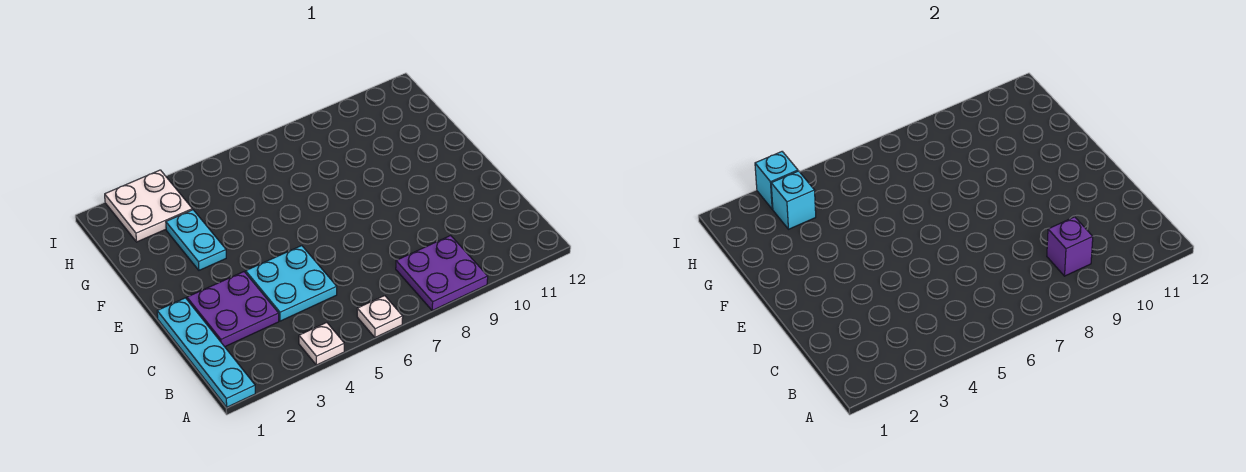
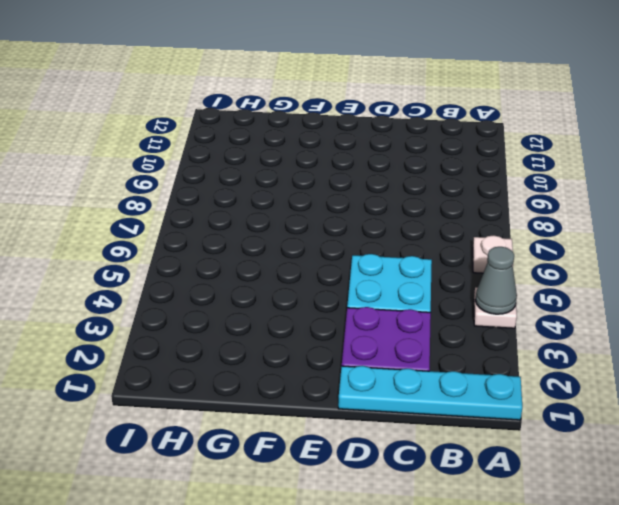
grey cone A4 level 2 -> none
none -> purple plate A8:B9 level 1
none -> cyan plate F3:G3 level 1

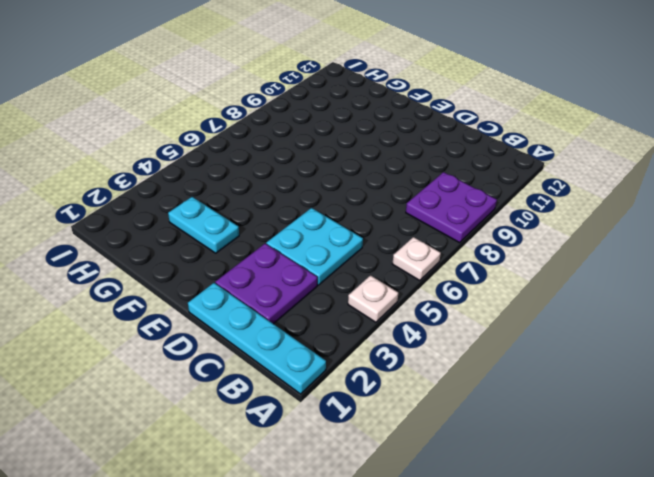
none -> white plate H2:I3 level 1
none -> purple brick B9 level 2

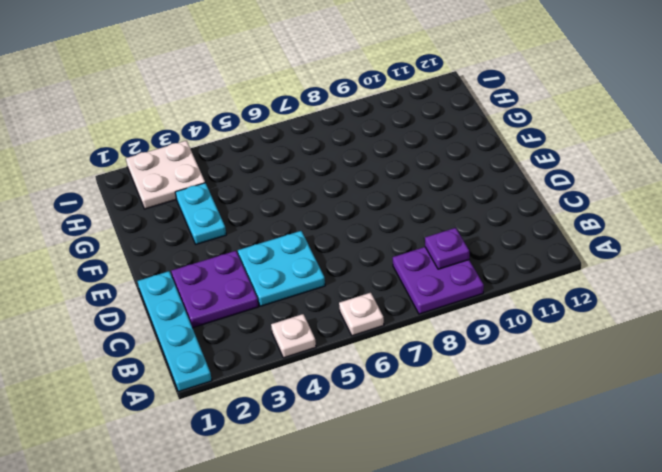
purple plate B9 level 2 -> purple brick B9 level 2
none -> cyan brick H3 level 2
none -> cyan brick I3 level 2

